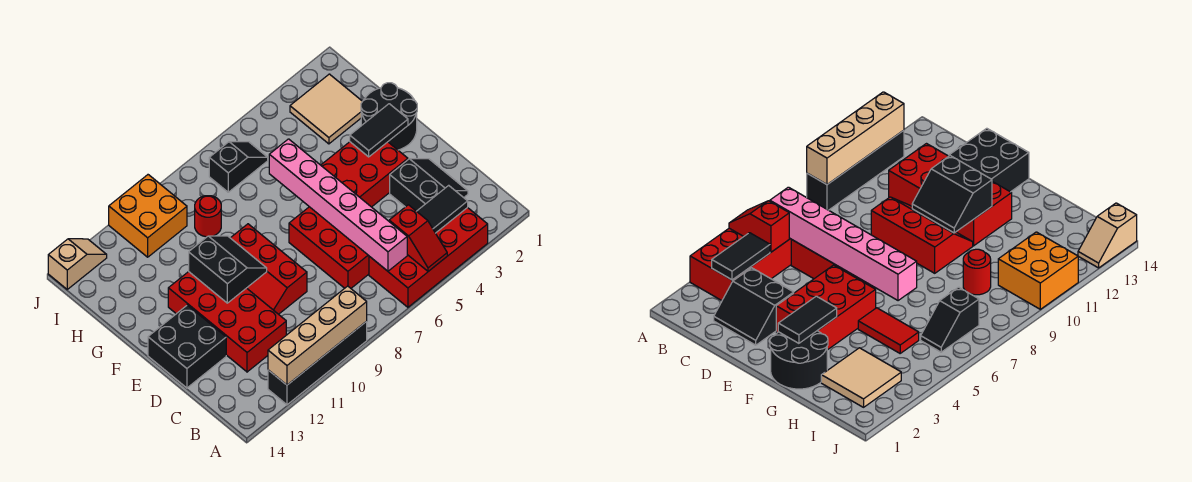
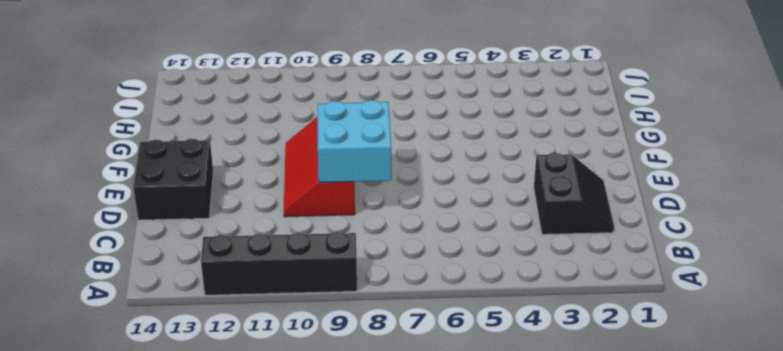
cyan brick D8:E9 level 2 -> none
none -> red brick A3:B6 level 1
none -> red brick C6:E7 level 1
none -> red brick C11:F12 level 1

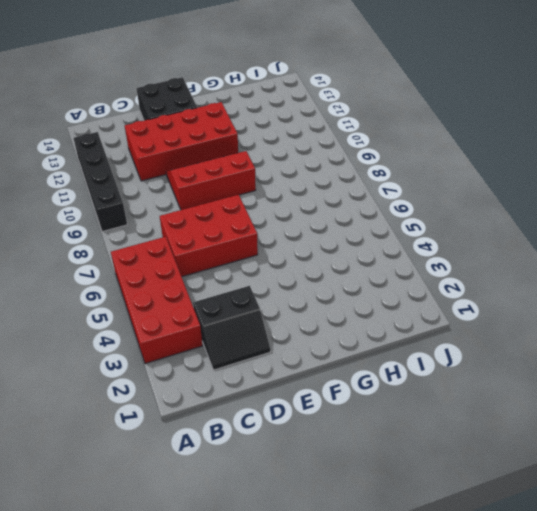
none -> red brick E3:F5 level 1
none -> black round brick F1:G2 level 1
none -> red tile G5:H5 level 1

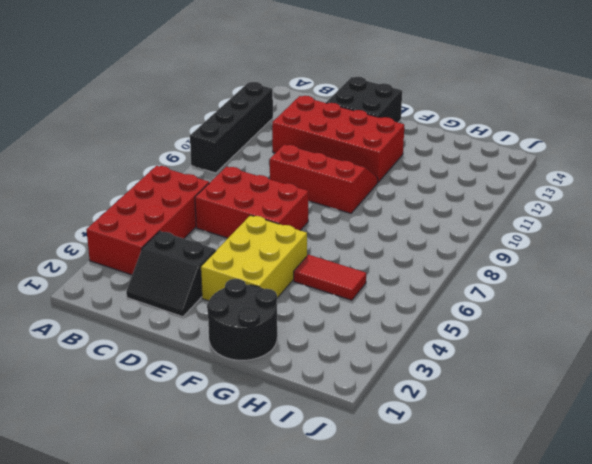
yellow brick E3:F5 level 1 -> red brick E3:F5 level 1
none -> tan tile H2:I3 level 1
none -> red round brick H9 level 1
none -> black slope I6:I7 level 1 top 7

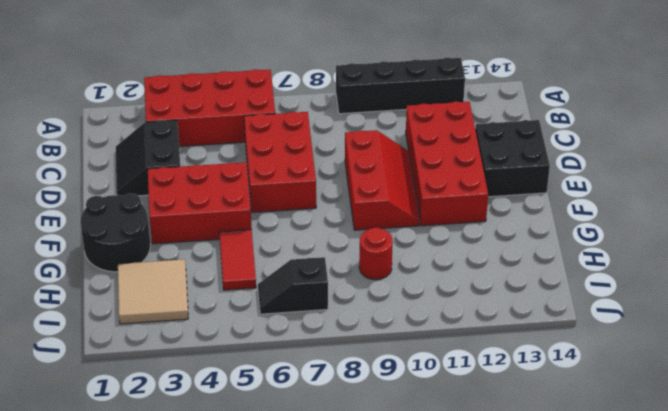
none -> orange brick I10:J11 level 1
none -> tan slope J13:J14 level 1 top 14
none -> red slope A5:B5 level 2 top B

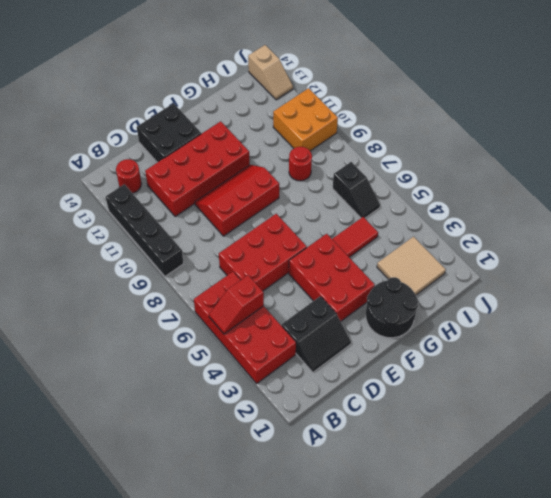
red round brick B13 level 1 -> none
none -> tan brick A9:A12 level 2
none -> black tile B3:B4 level 2
none -> pink brick B6:G6 level 2

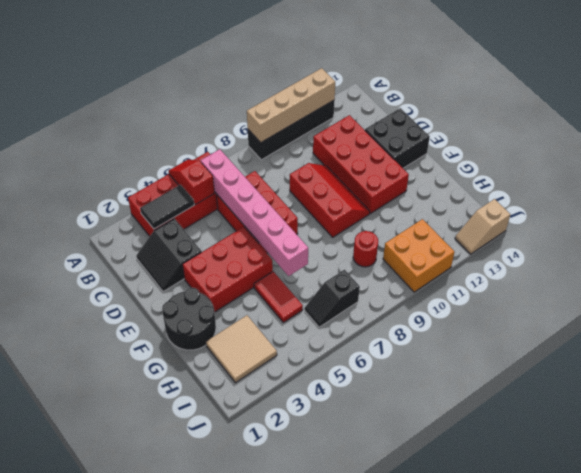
none -> black slope E10:F11 level 2 top 11
none -> black tile F2:F3 level 2

